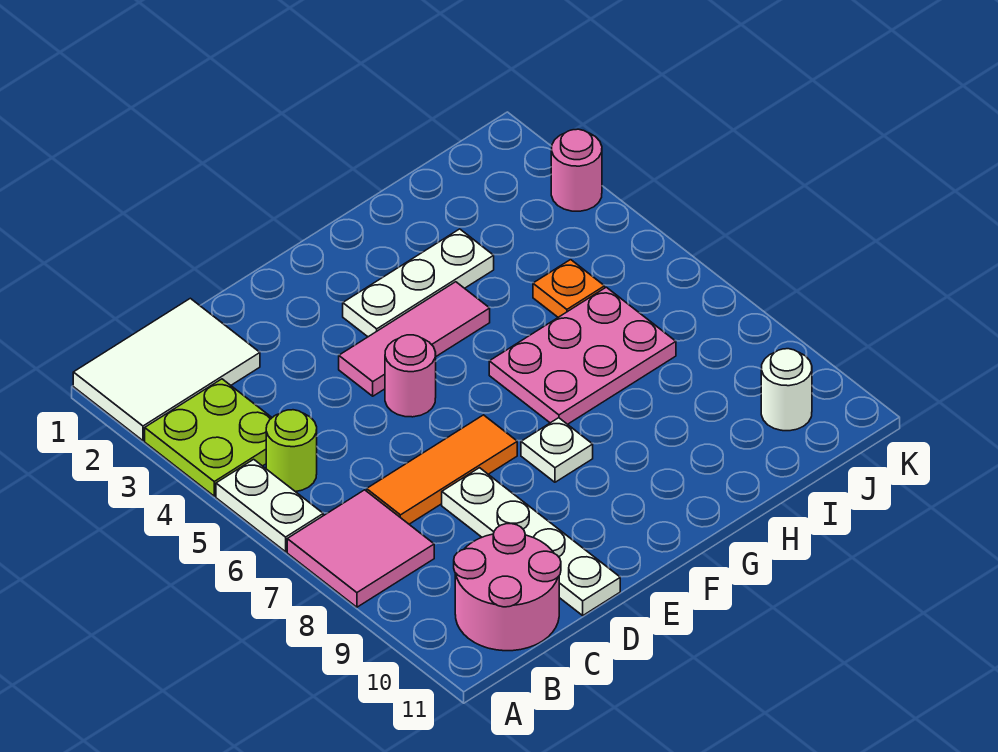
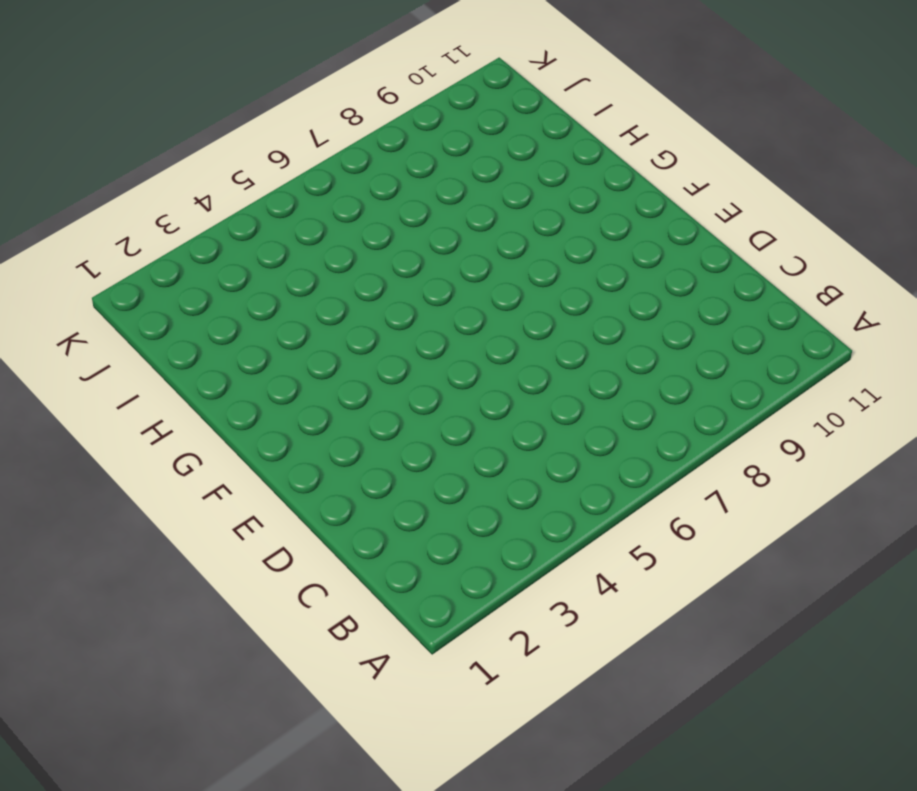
none -> white tile A1:C2 level 1
none -> lime plate A3:B4 level 1
none -> white plate A5:A6 level 1

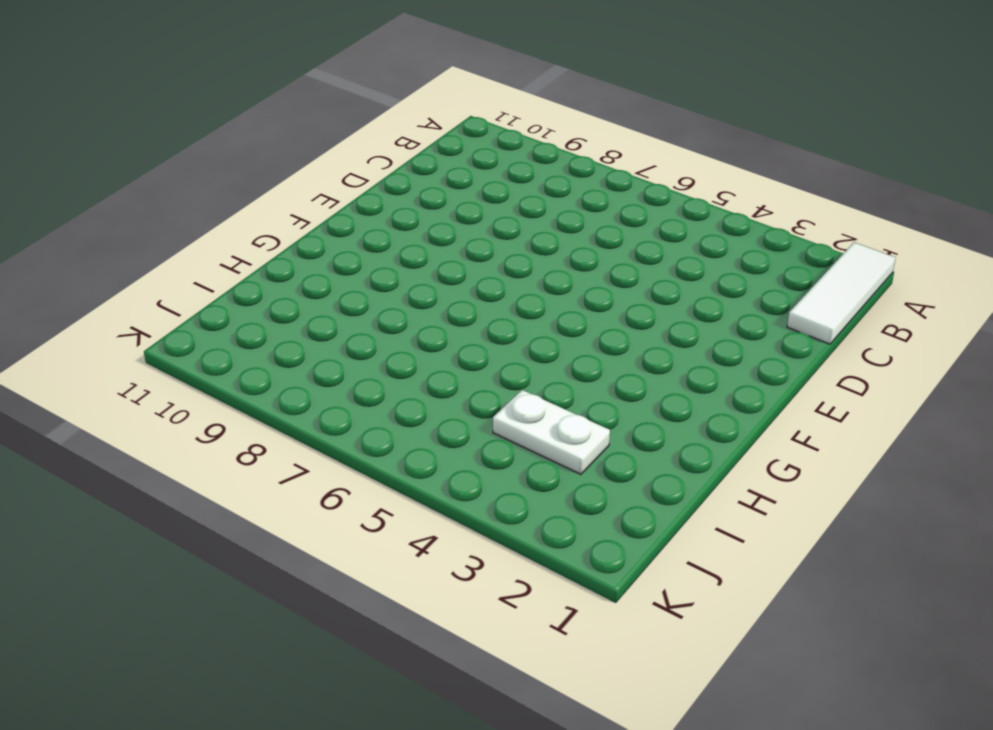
white tile A1:C1 level 1 -> white tile A1:C2 level 1
white plate I3:I4 level 1 -> white plate A5:A6 level 1
none -> lime plate A3:B4 level 1
none -> pink tile A7:B8 level 1
none -> lime round brick B5 level 1

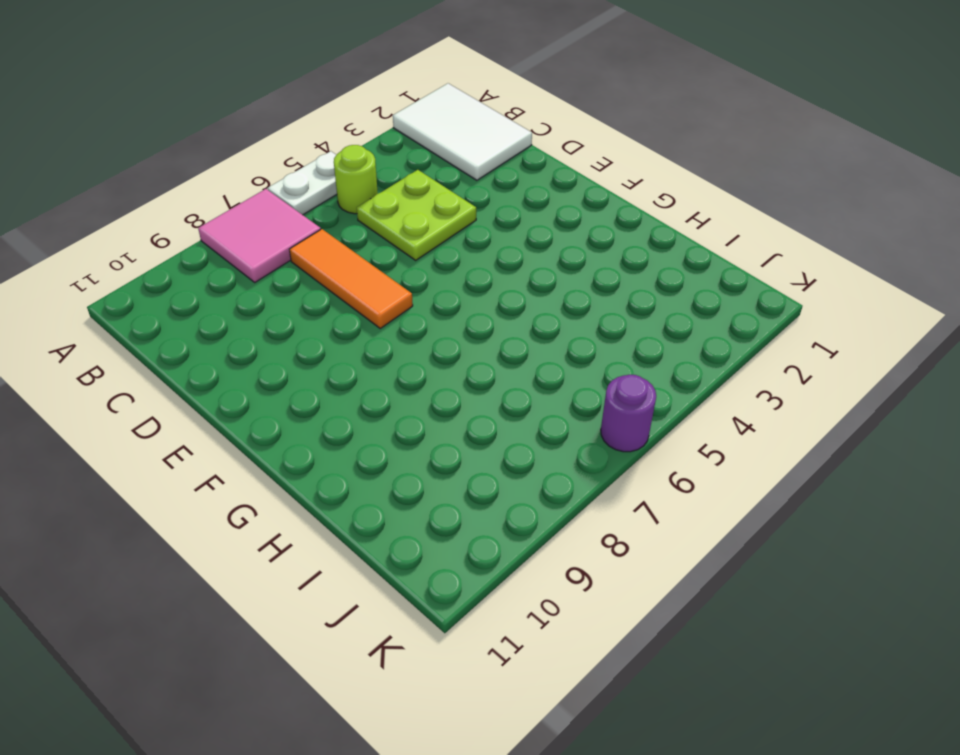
lime plate C4:D5 level 1 -> lime plate A3:B4 level 1
purple round brick K6 level 1 -> none
none -> pink round brick B10:C11 level 1
none -> white plate D8:D11 level 1
none -> pink tile E4:G4 level 1

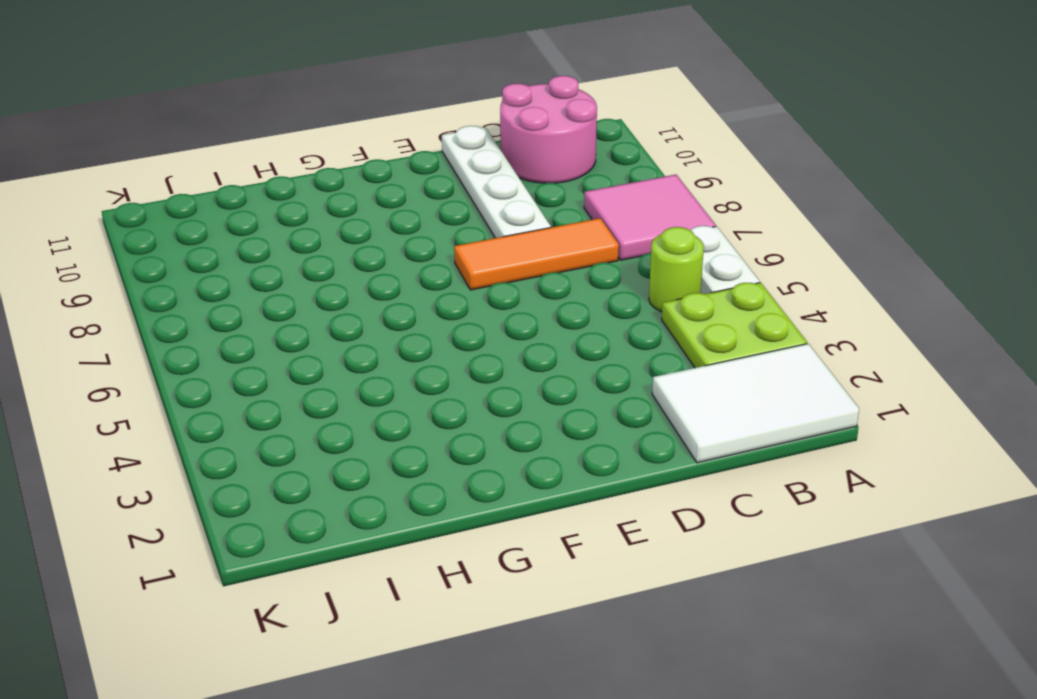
none -> pink tile E4:G4 level 1
none -> pink round brick E5 level 1
none -> white plate F3:H3 level 1

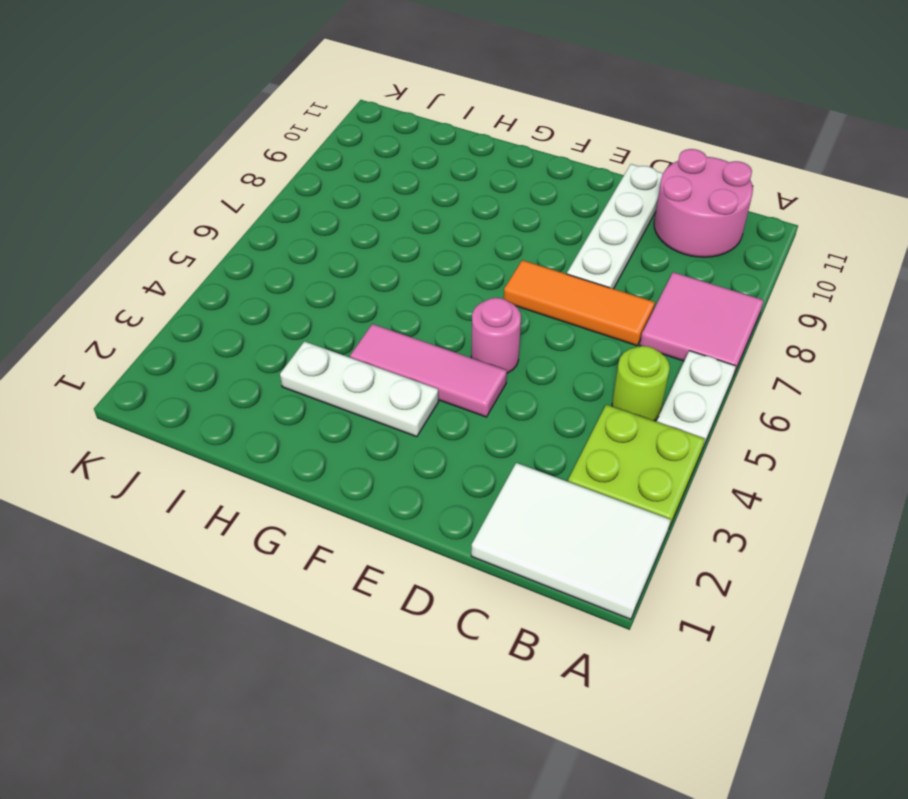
none -> white plate F8 level 1
none -> pink plate G6:I7 level 1
none -> orange plate I5 level 1

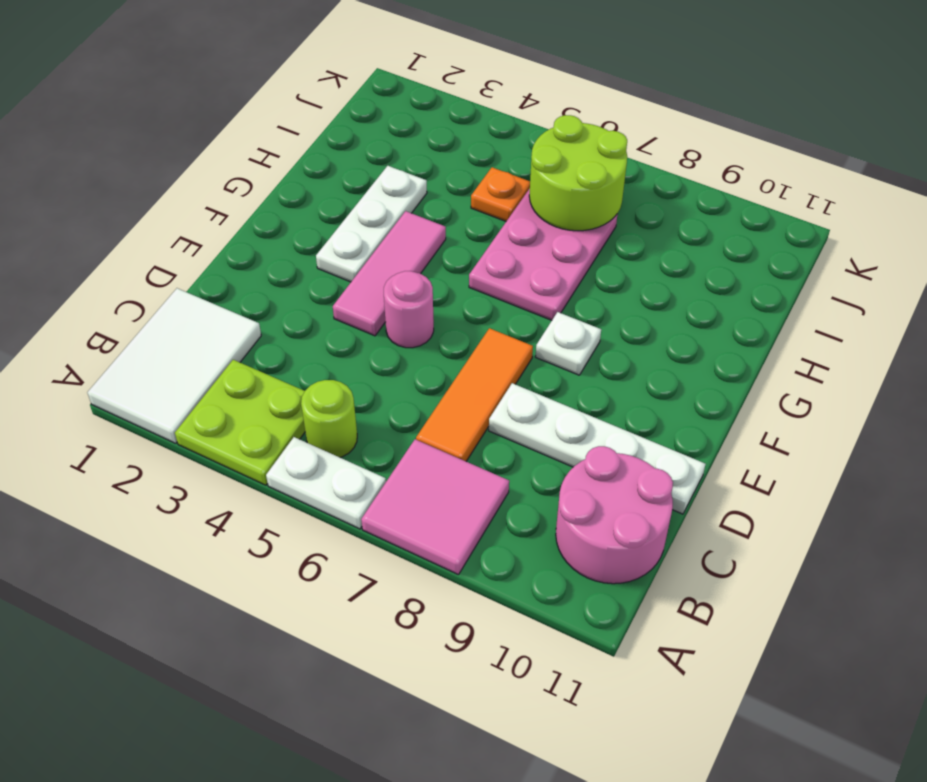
lime round brick I6:J7 level 2 -> none
none -> white round brick J10 level 1
none -> pink round brick K3 level 1

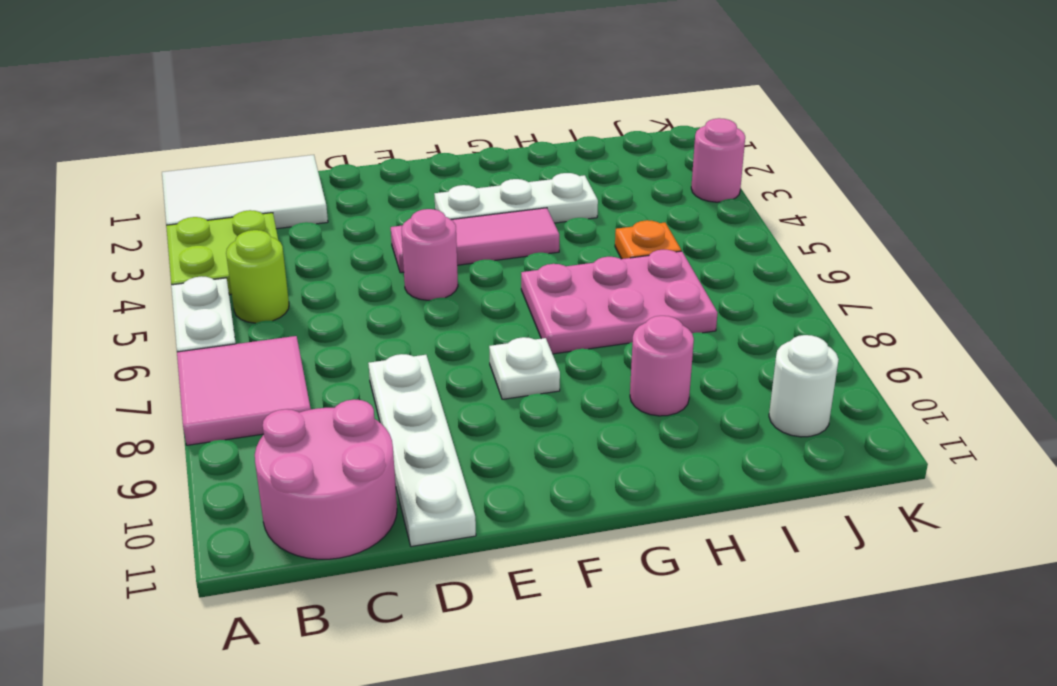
pink round brick H9 level 1 -> none
none -> orange tile C7:E7 level 1

